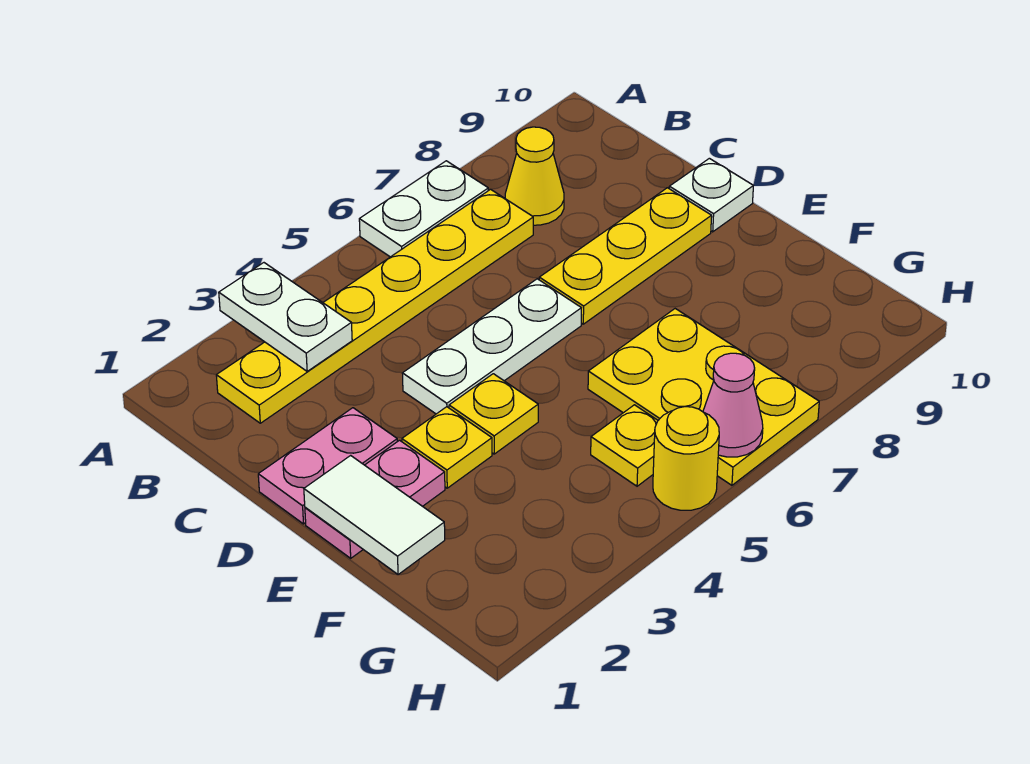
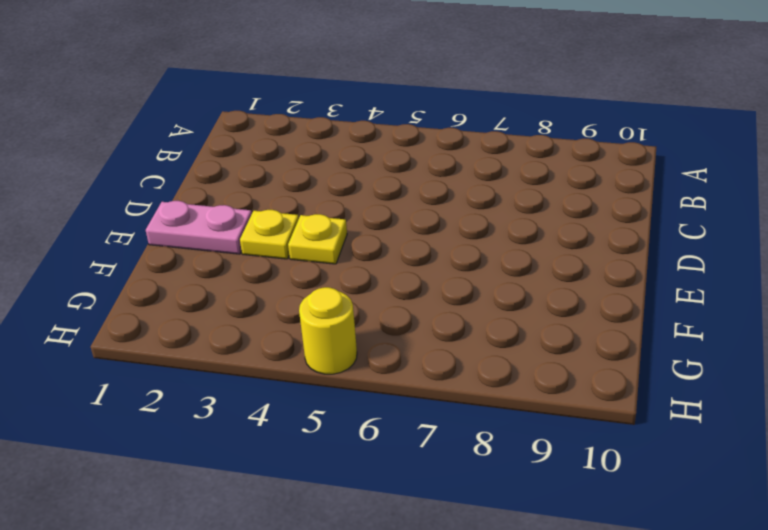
none -> white plate A6:A7 level 1
none -> yellow plate B2:B7 level 1
none -> yellow cone B8 level 1

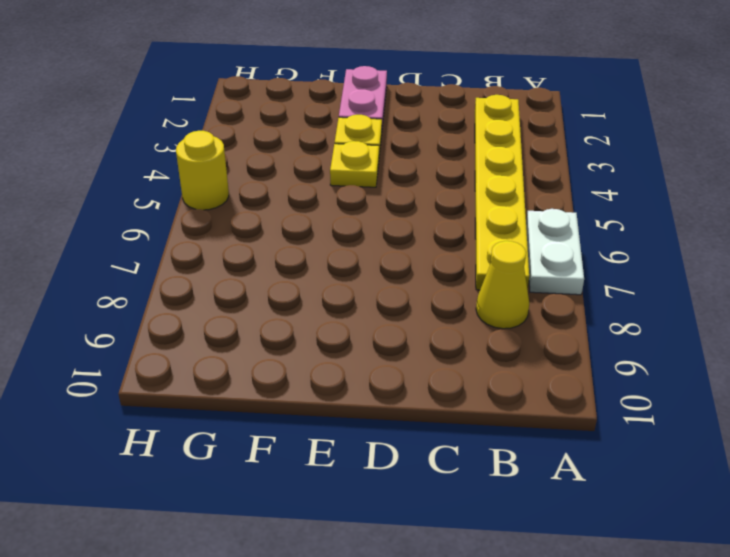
none -> pink plate D1:D2 level 1
none -> white plate D4:D6 level 1
none -> yellow plate D7:D9 level 1

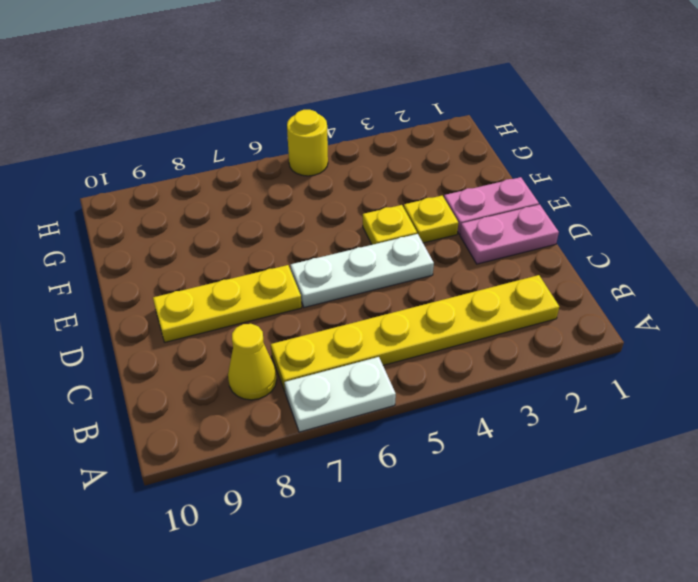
none -> white plate D10 level 1
none -> yellow plate F6:H7 level 1
none -> yellow plate G5 level 1

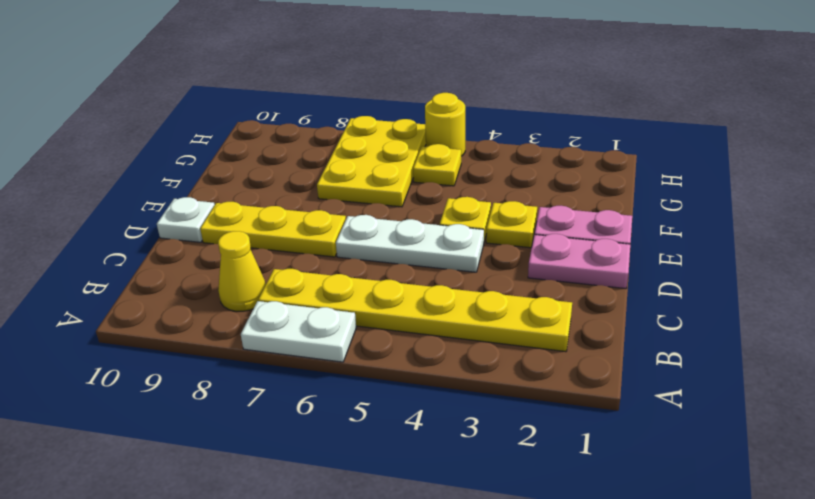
none -> white plate A3:B3 level 2
none -> white tile E1:F1 level 2
none -> pink cone H6 level 2

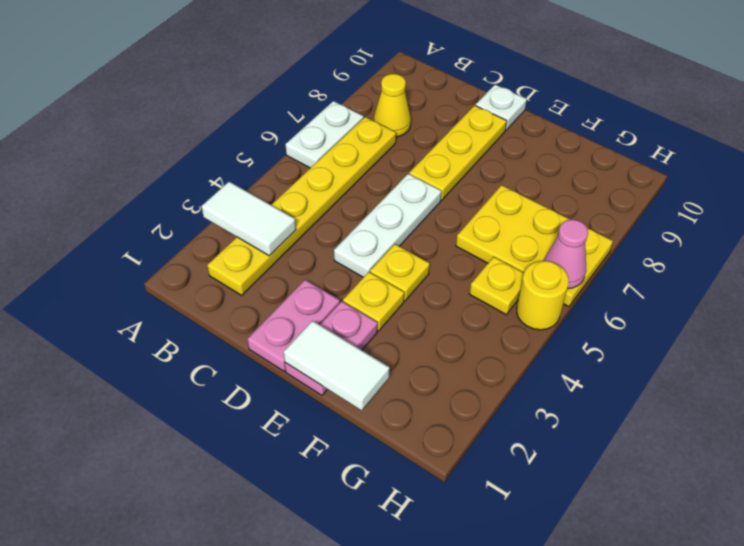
white tile A3:B3 level 2 -> white plate A3:B3 level 2

